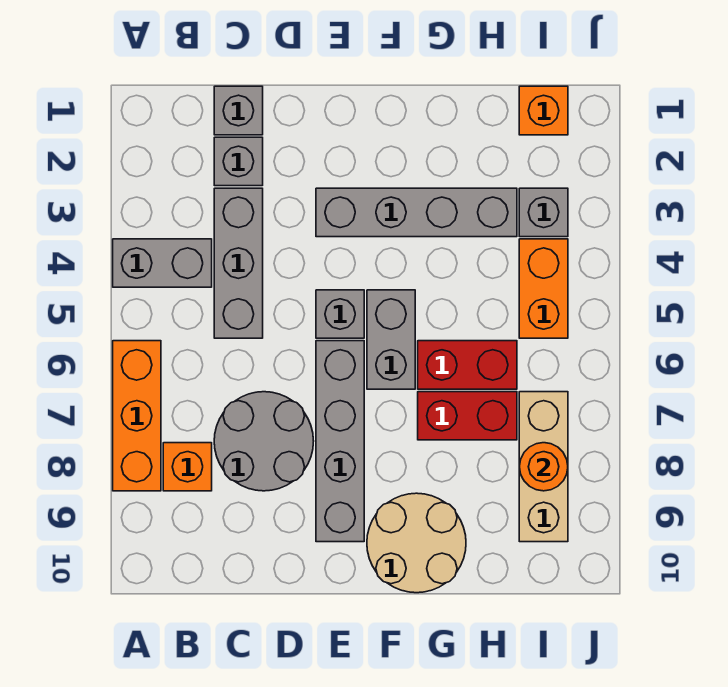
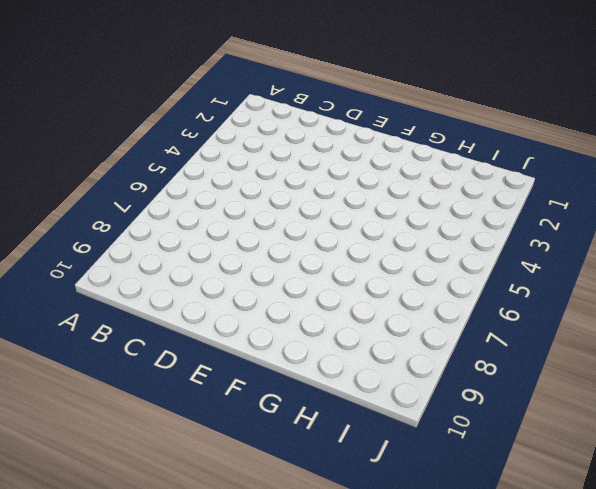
none -> grey brick A4:B4 level 1
none -> orange brick A6:A8 level 1
none -> orange brick B8 level 1

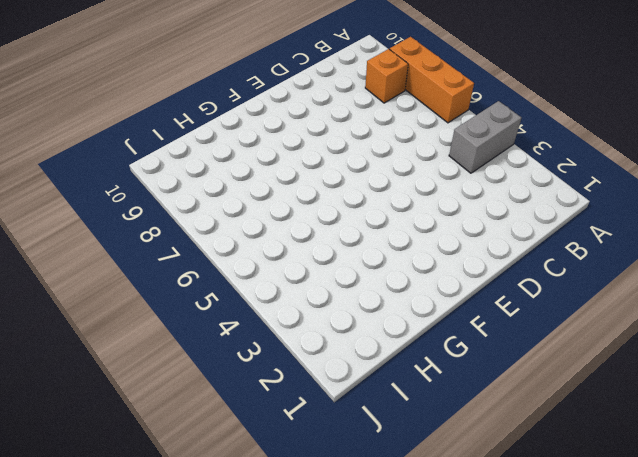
none -> grey brick C1 level 1
none -> grey brick C2 level 1
none -> grey brick C3:C5 level 1

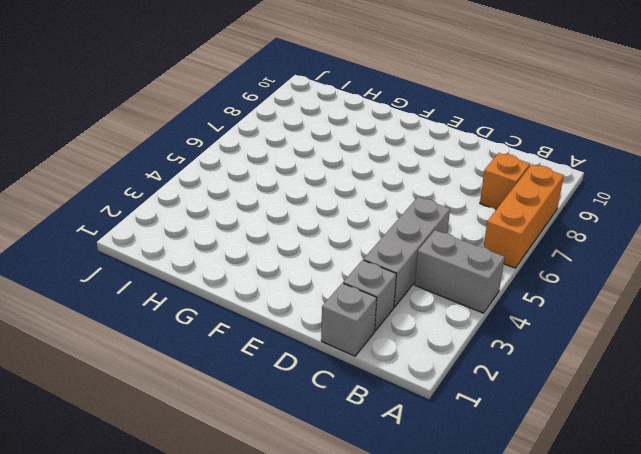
none -> grey round brick C7:D8 level 1
none -> grey brick E3:H3 level 1
none -> grey brick E5 level 1

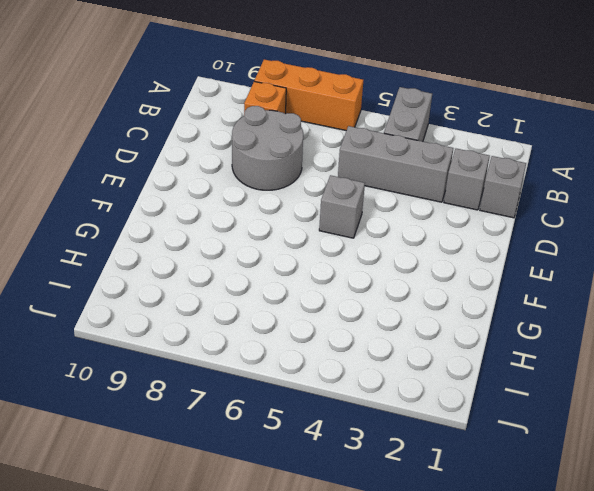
none -> grey brick E3:H3 level 1
none -> grey brick E6:E9 level 1
none -> grey brick F5:F6 level 1

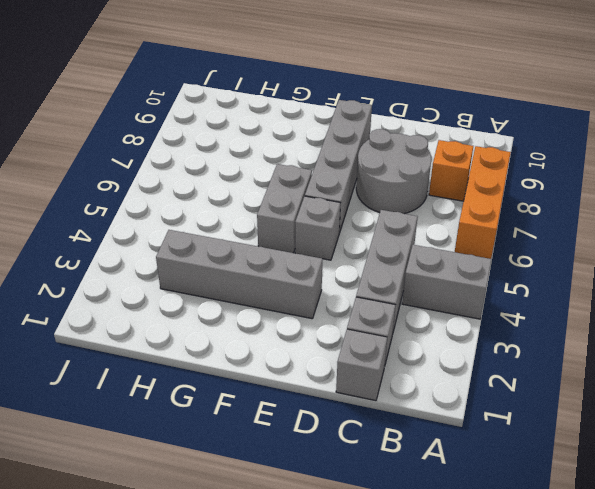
none -> tan round brick F9:G10 level 1
none -> red brick G6:H6 level 1
none -> red brick G7:H7 level 1

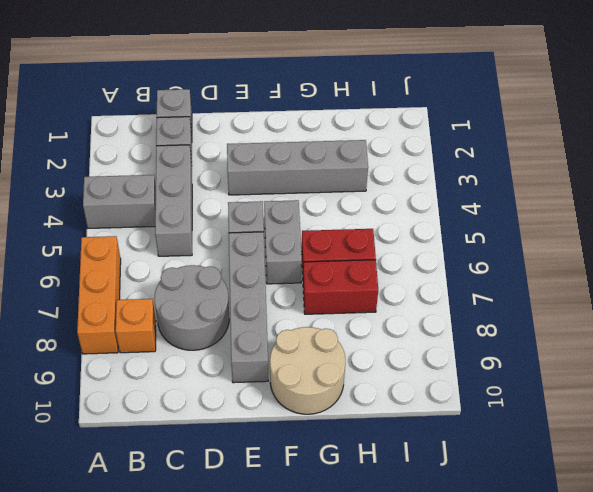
none -> orange brick I1 level 1
none -> grey brick I3 level 1
none -> orange brick I4:I5 level 1

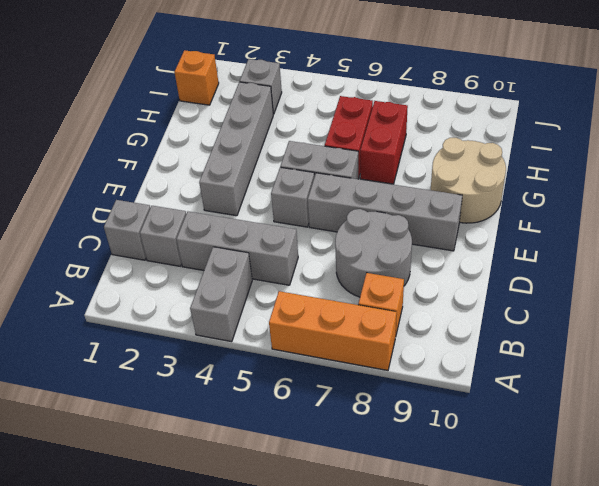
none -> orange brick I4:I5 level 1
none -> tan brick I7:I9 level 1
none -> orange round brick I8 level 2

